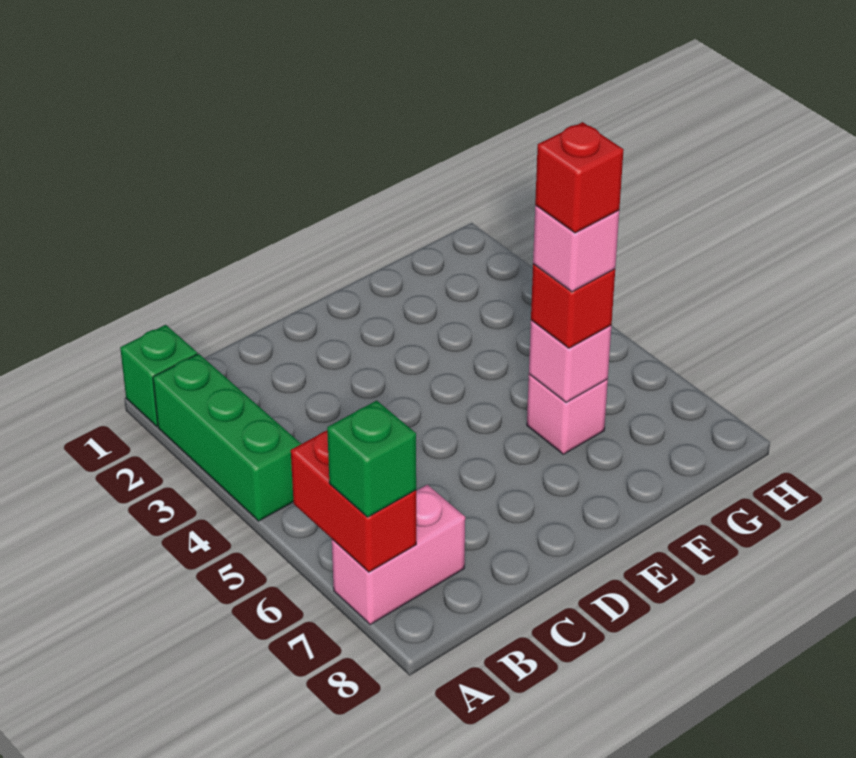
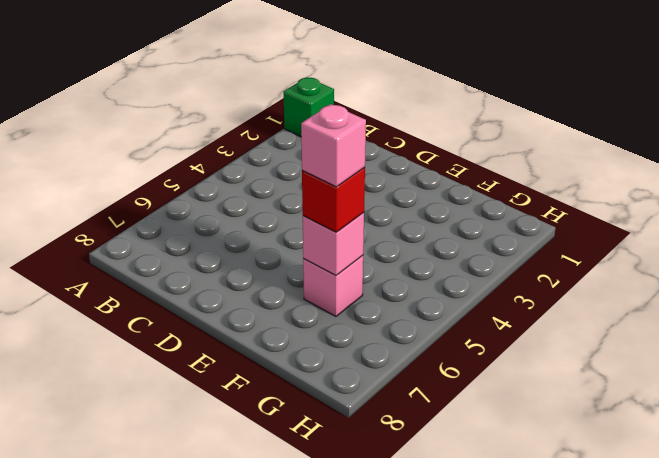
none -> green brick A2:A4 level 1
none -> pink brick A7:B7 level 1

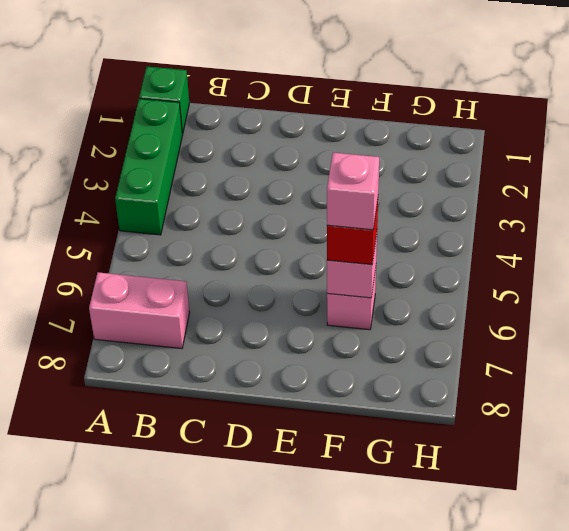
none -> red brick A6:A7 level 2
none -> green brick A7 level 3

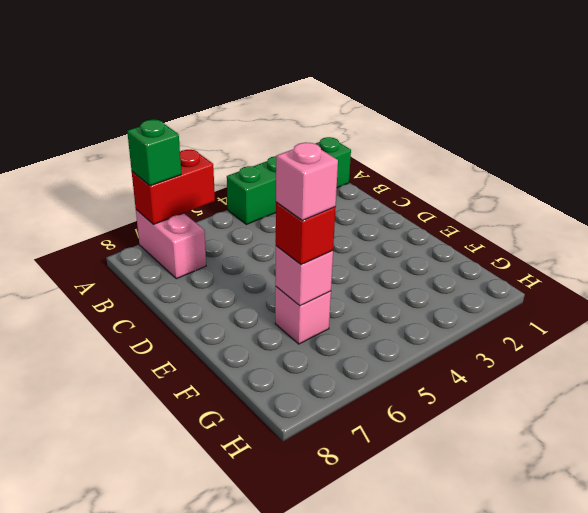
none -> red brick F6 level 5

